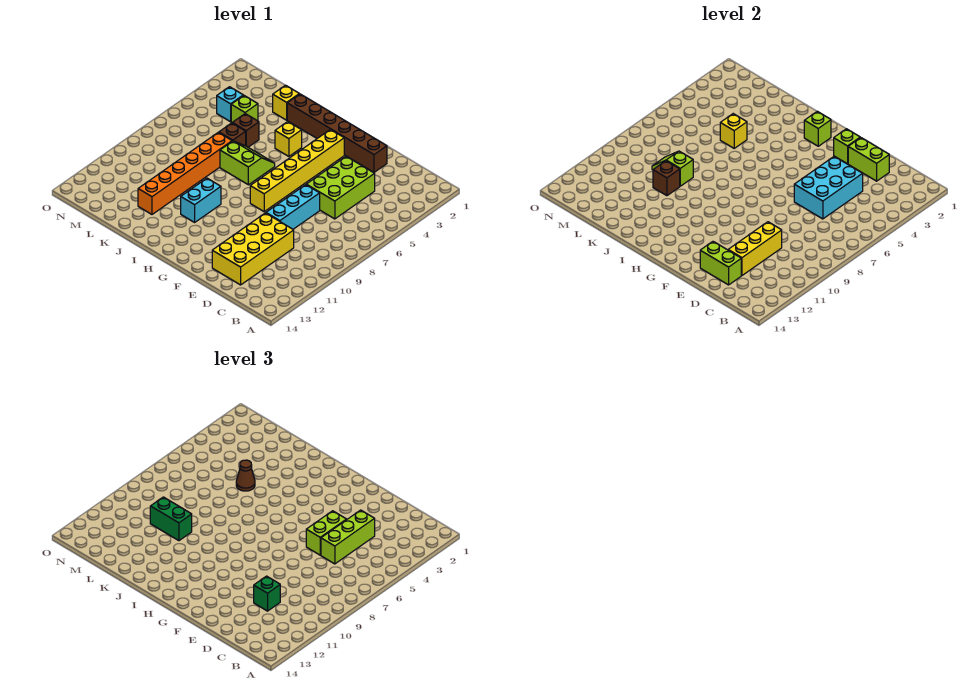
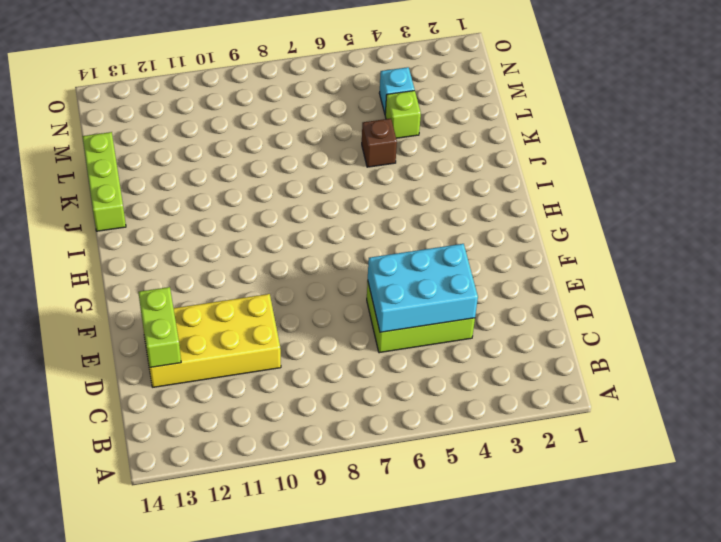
lime brick J14:L14 level 1 -> lime brick D4:D6 level 3
none -> brown brick E2:J2 level 1
none -> cyan brick E7:E9 level 1
none -> yellow brick G3:G8 level 1

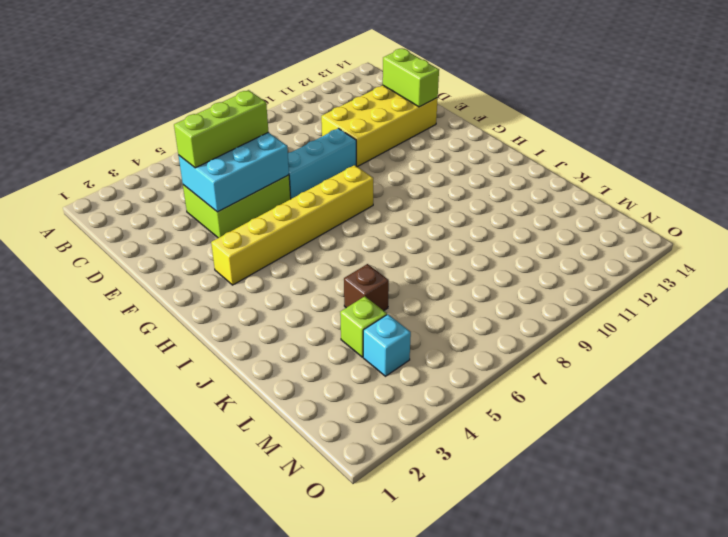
none -> brown brick E2:J2 level 1
none -> yellow brick I4 level 1
none -> lime slope I6:J7 level 1 top 7

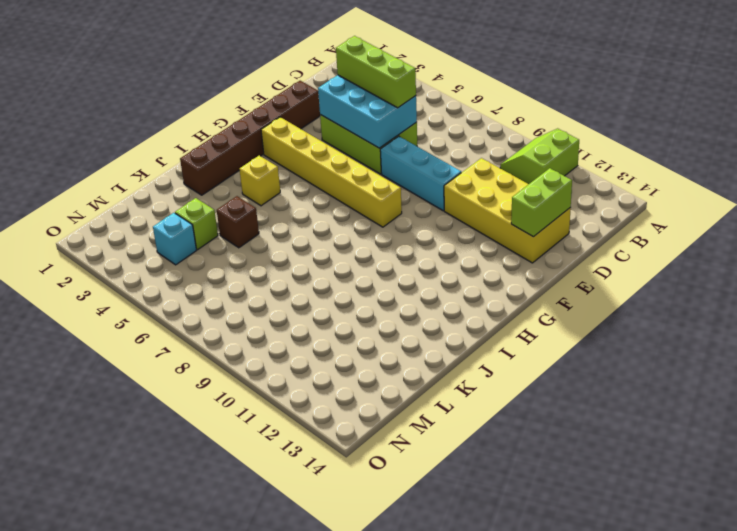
lime slope A10:B11 level 1 top 11 -> lime slope I6:J7 level 1 top 7
none -> cyan brick I10:I11 level 1
none -> yellow brick K2 level 1
none -> brown brick K6 level 1

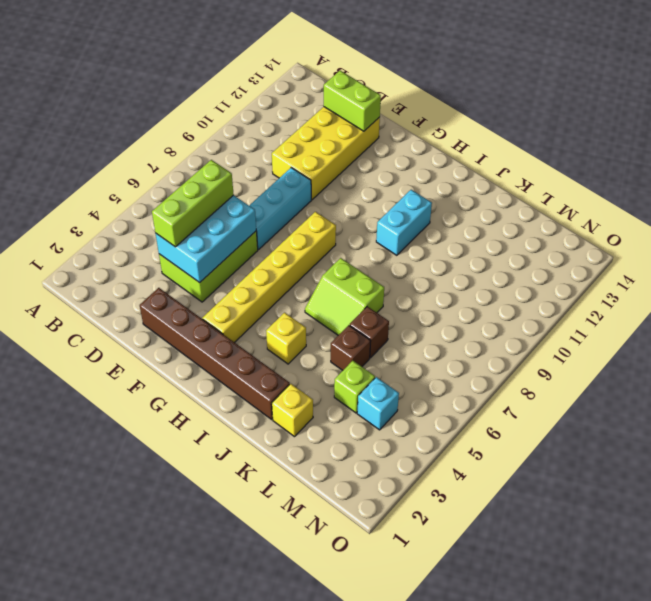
none -> orange brick K7:K12 level 1
none -> lime brick D2:E2 level 2
none -> yellow brick D10:D12 level 2

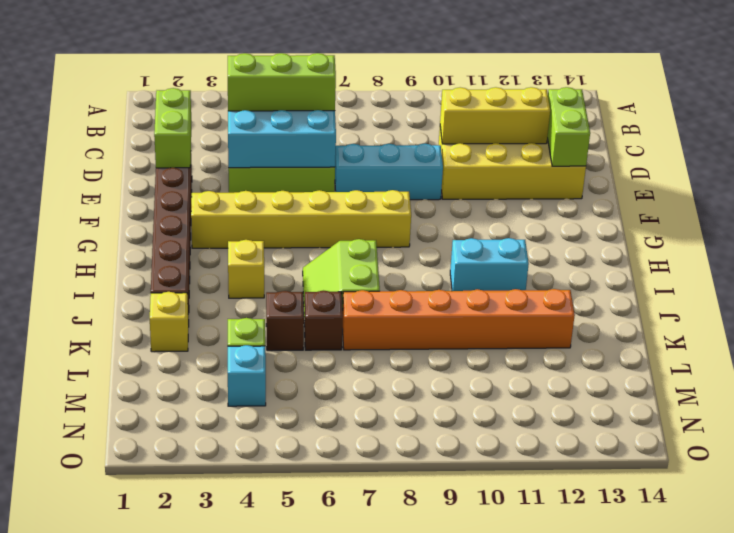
none -> lime brick F2 level 2
none -> lime brick H2 level 2
none -> yellow brick K5 level 2

